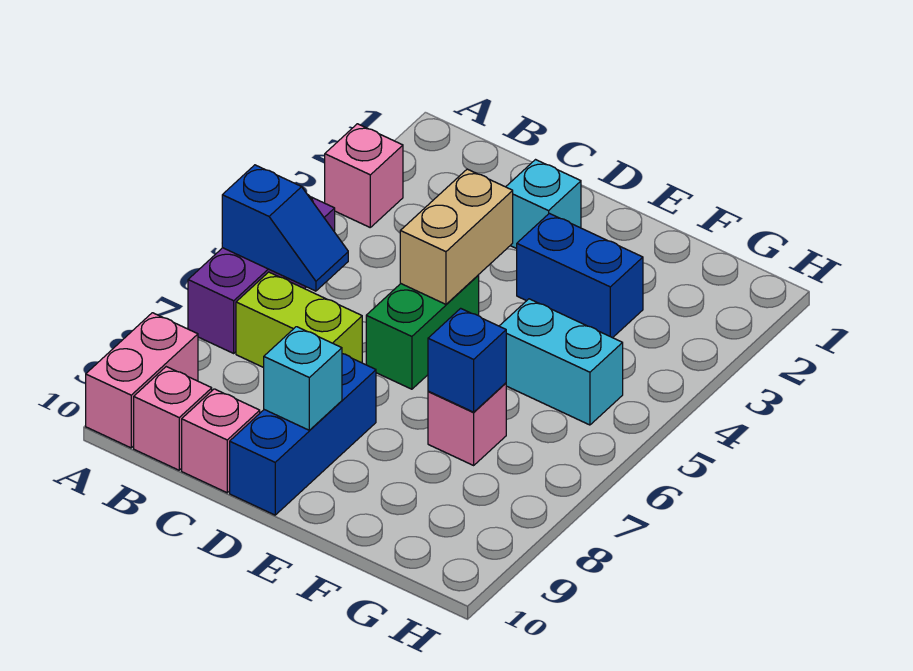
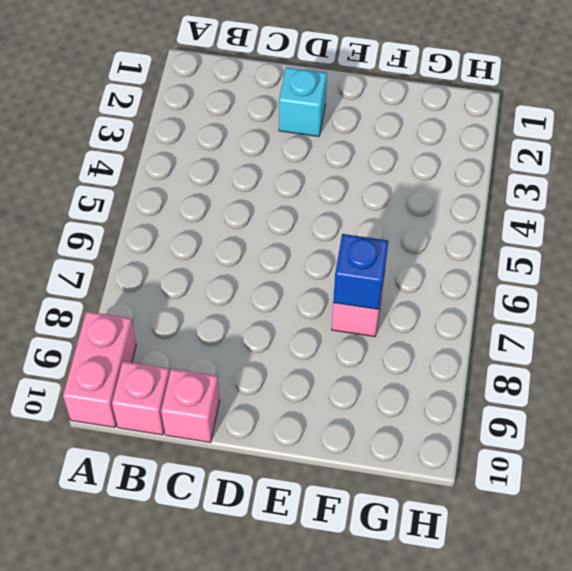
none -> pink brick A3 level 1
none -> purple brick A5:A7 level 1
none -> lime brick B7:C7 level 1

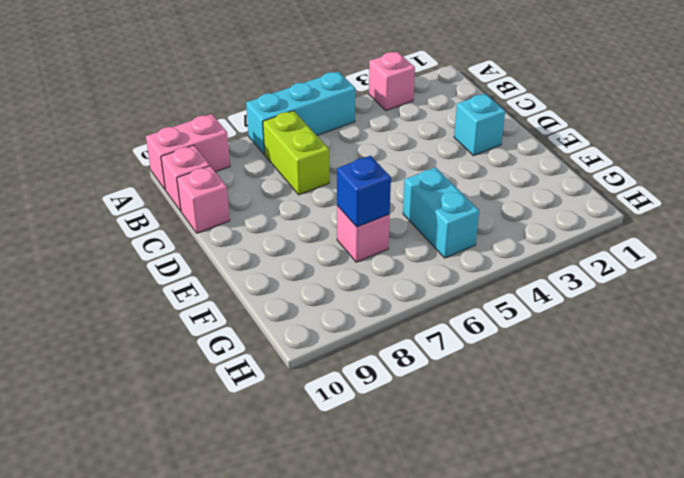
cyan brick A5:A7 level 1 -> purple brick A5:A7 level 1
none -> green brick D5:D6 level 1
none -> blue brick D8:D10 level 1
none -> blue brick E3:F3 level 1

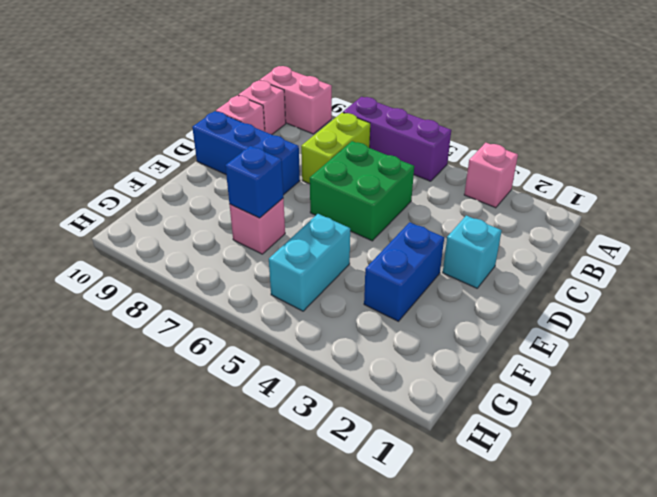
green brick C5:D6 level 1 -> green brick D5:D6 level 1
none -> blue slope A6:B6 level 2 top A
none -> tan brick D4:D5 level 2
none -> cyan brick D9 level 2

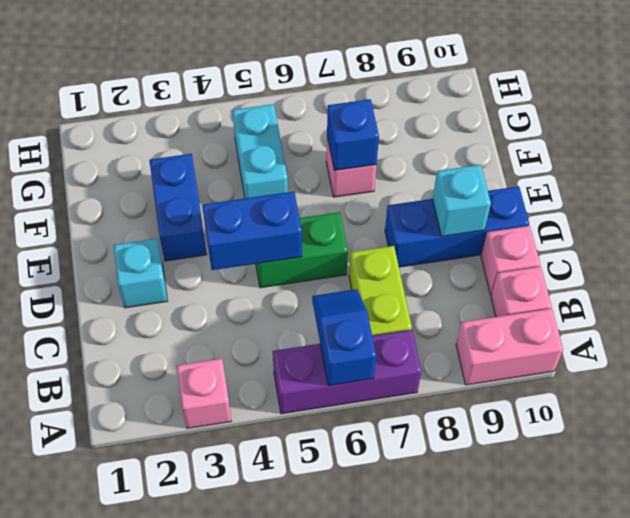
blue brick D4:D5 level 2 -> tan brick D4:D5 level 2

